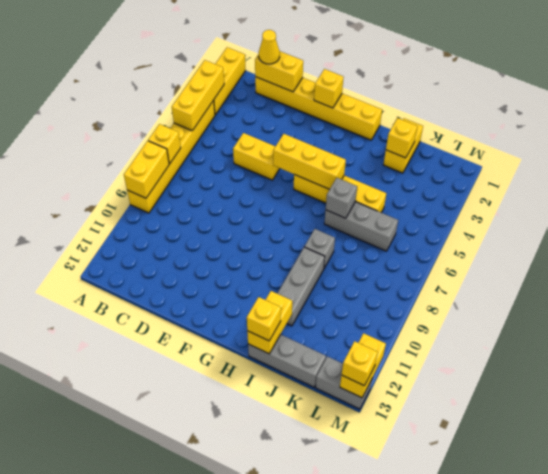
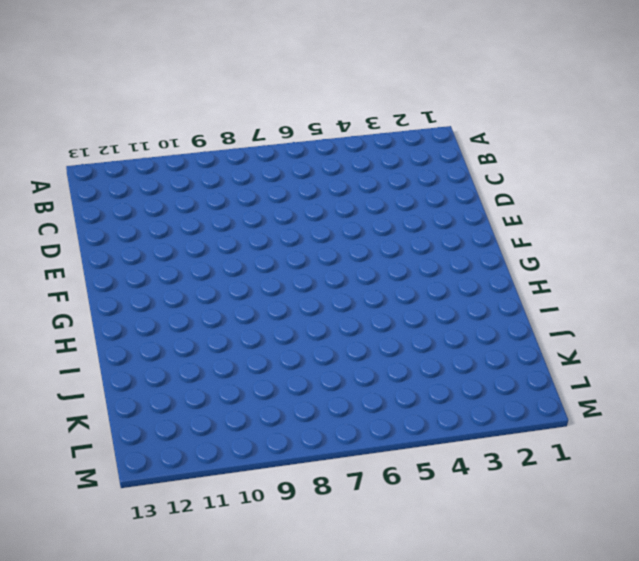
none -> yellow brick A1:A3 level 1
none -> yellow brick A4:A9 level 1
none -> yellow brick C1:H1 level 1

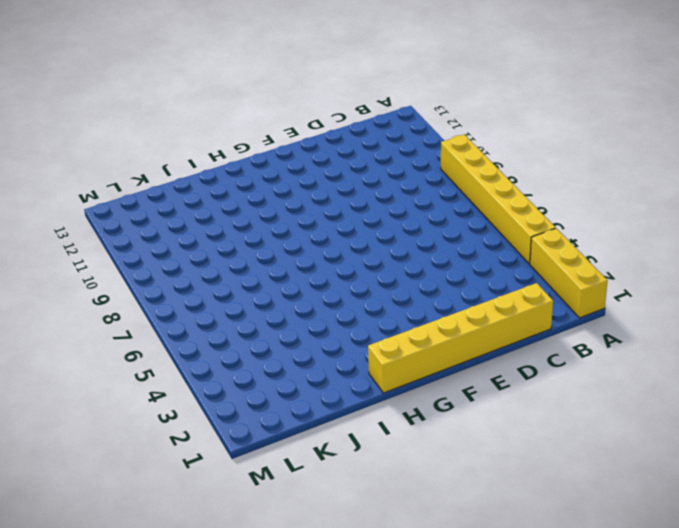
none -> yellow brick D5:E5 level 1
none -> yellow brick G5:J5 level 1
none -> grey brick I6:K6 level 1

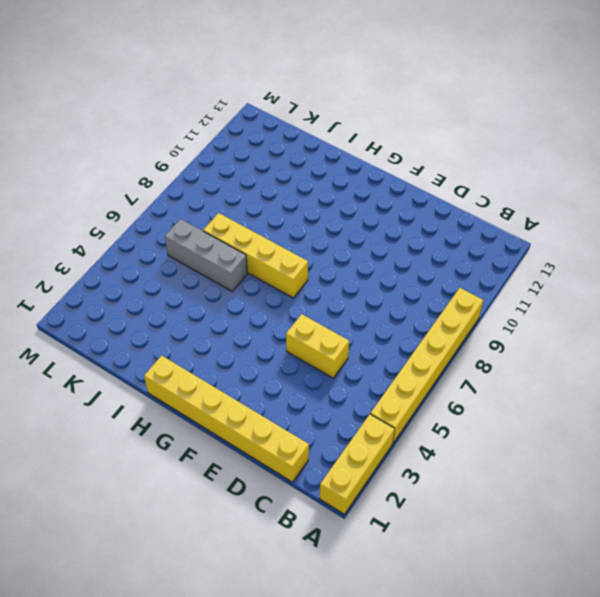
yellow brick G7:J7 level 1 -> yellow brick G5:J5 level 1
none -> grey brick I8 level 1
none -> grey brick I9:I11 level 1
none -> grey brick I13:K13 level 1

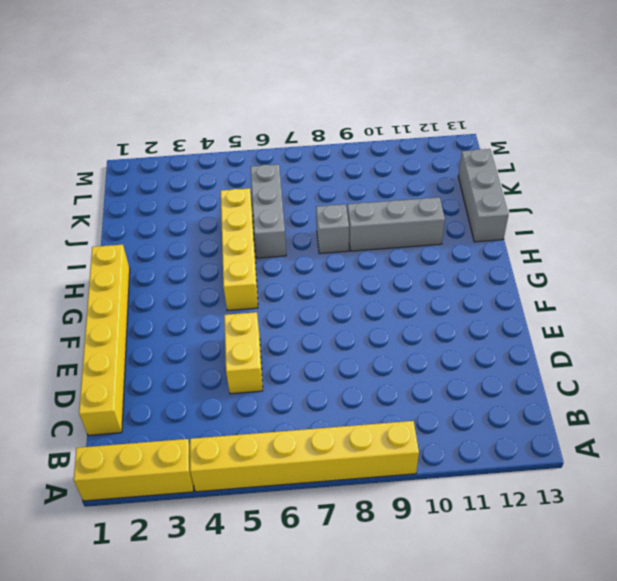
none -> yellow brick J1:J2 level 1
none -> grey brick L13:M13 level 1
none -> yellow brick A3:A5 level 2

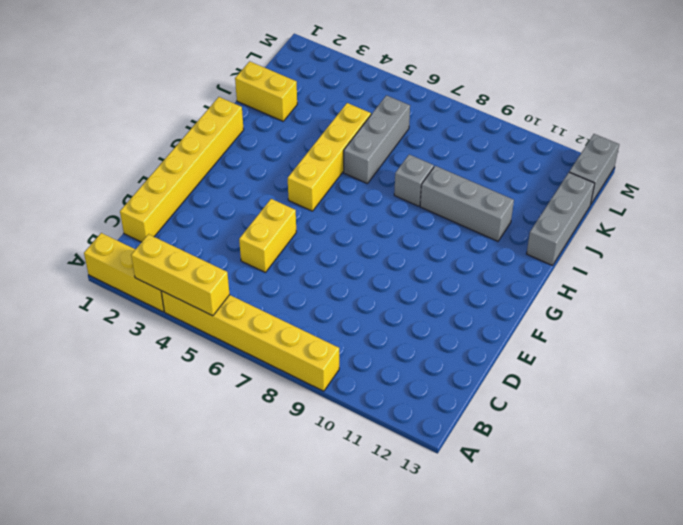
none -> yellow brick A7 level 2
none -> yellow brick A8:A9 level 2
none -> yellow brick C1:D1 level 2

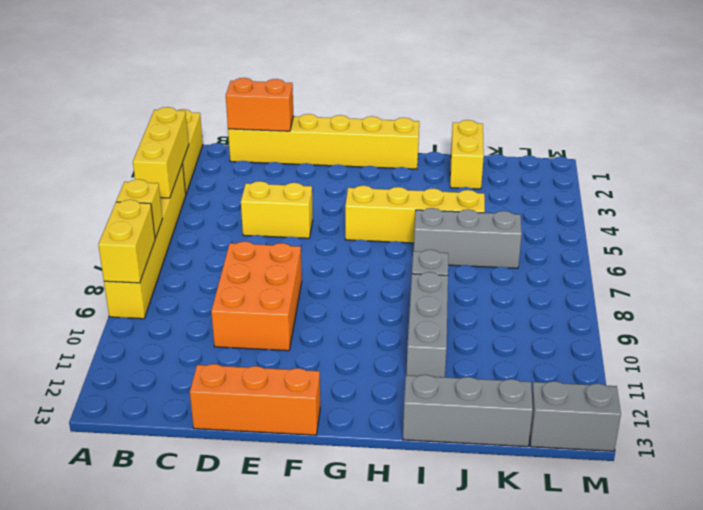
orange brick C1:D1 level 2 -> yellow brick C1:D1 level 2
orange brick D8:E10 level 1 -> none
orange brick D13:F13 level 1 -> none
none -> yellow brick F1 level 2
none -> yellow brick F5:H5 level 2
none -> grey brick I6 level 2

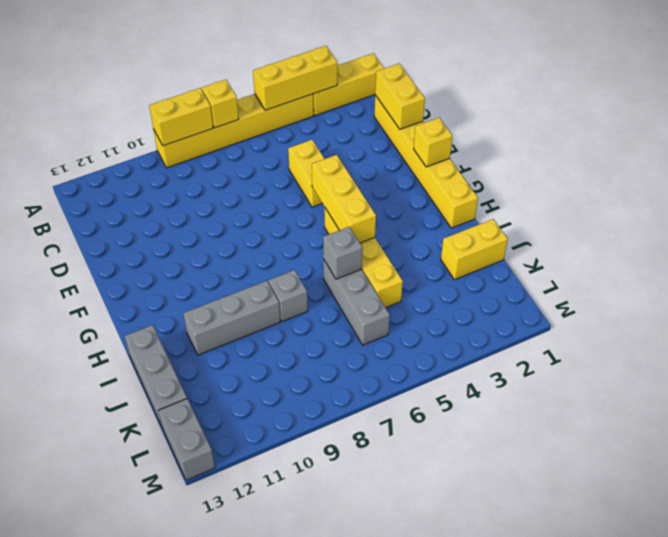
none -> yellow brick I12:I13 level 2
none -> yellow brick J2 level 2
none -> yellow brick M12:M13 level 2

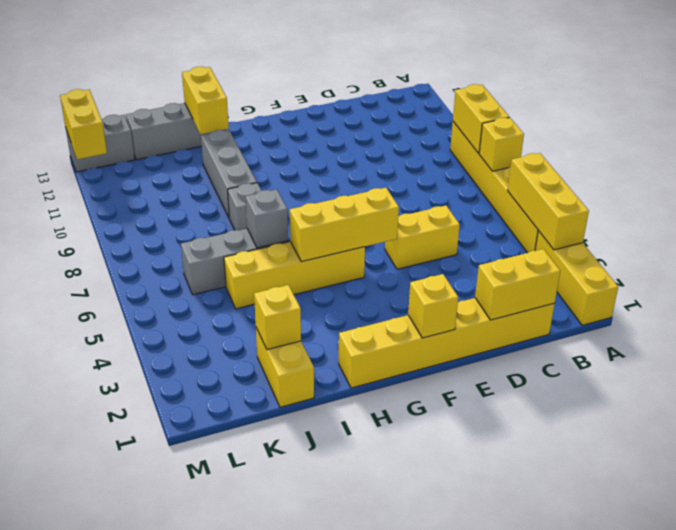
none -> yellow cone C1 level 3
none -> yellow brick I13 level 3
none -> yellow brick M13 level 3

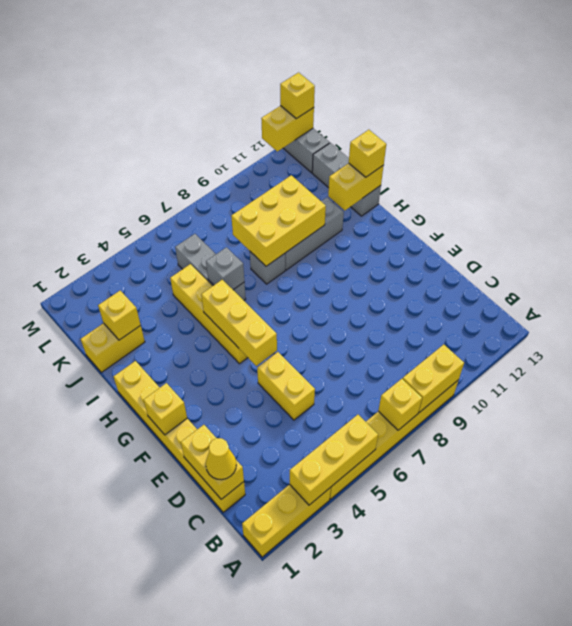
yellow brick I8:J10 level 2 -> none

